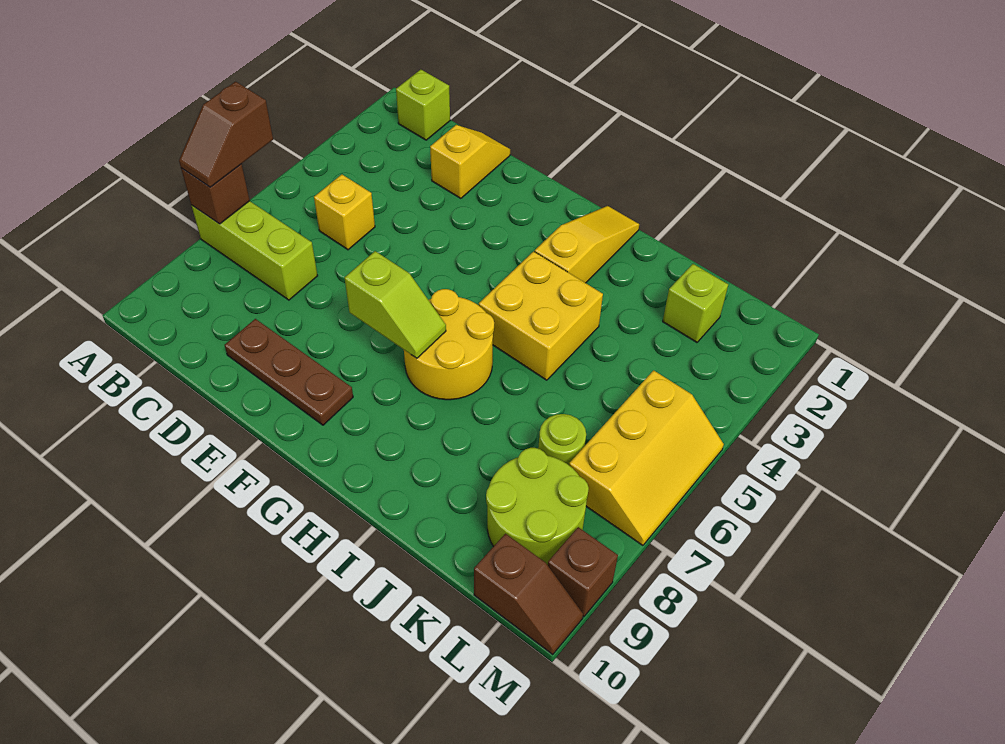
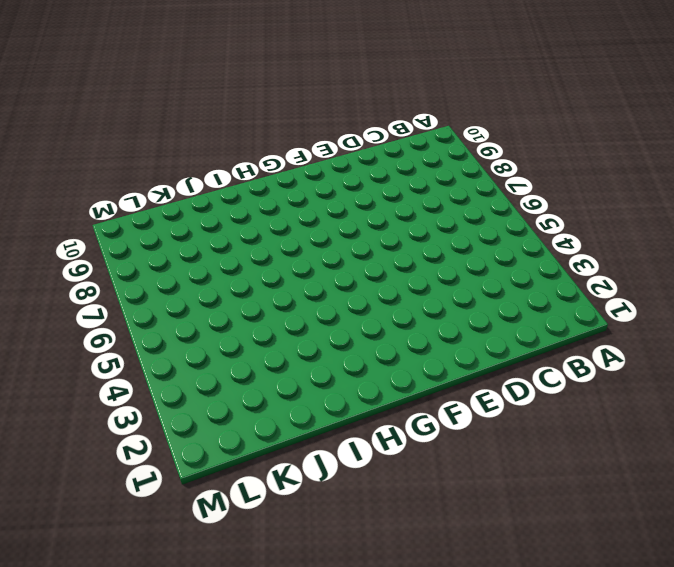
none -> lime brick A7:C7 level 1
none -> lime brick B1 level 1
none -> yellow brick C5 level 1

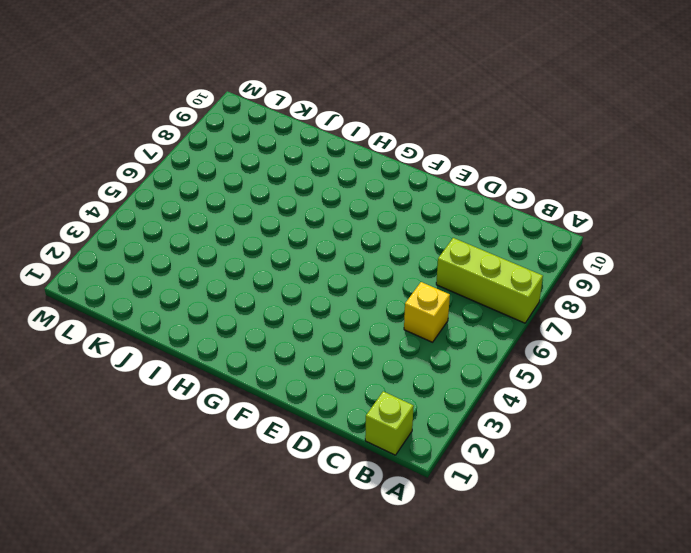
none -> yellow slope D1:D2 level 1 top 2
none -> brown plate D9:F9 level 1
none -> yellow round brick G6:H7 level 1

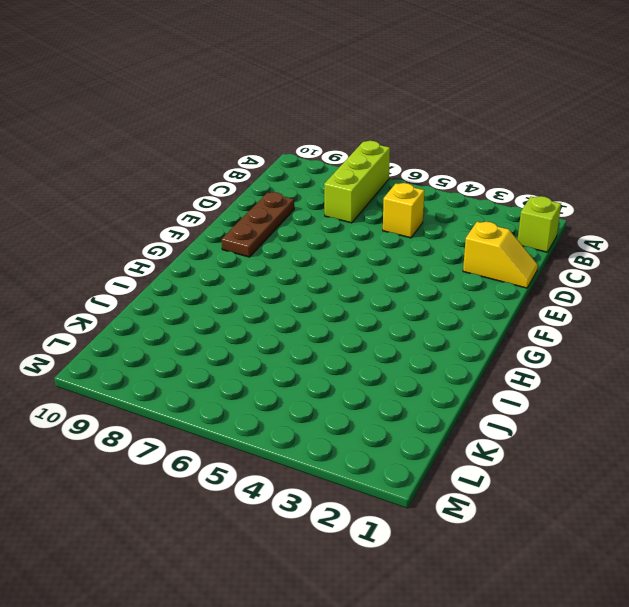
none -> yellow round brick G6:H7 level 1
none -> yellow slope H1:H3 level 1 top 3
none -> yellow brick H4:I5 level 1

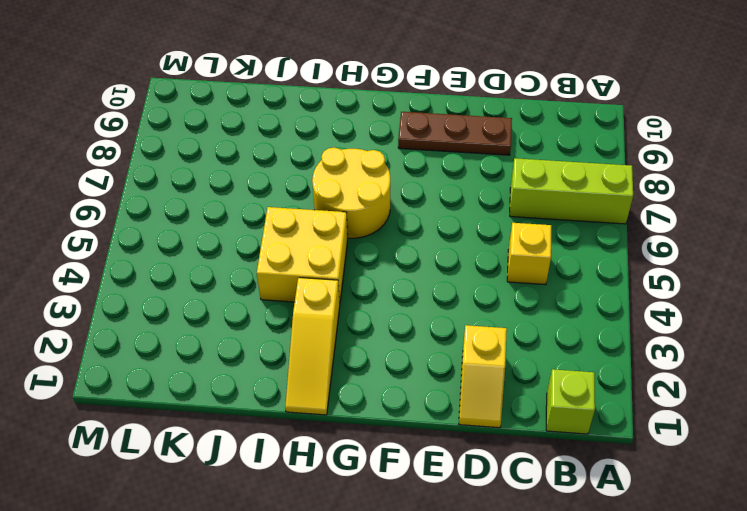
none -> lime brick K2 level 1
none -> lime round brick K7 level 1
none -> lime round brick K8:L9 level 1

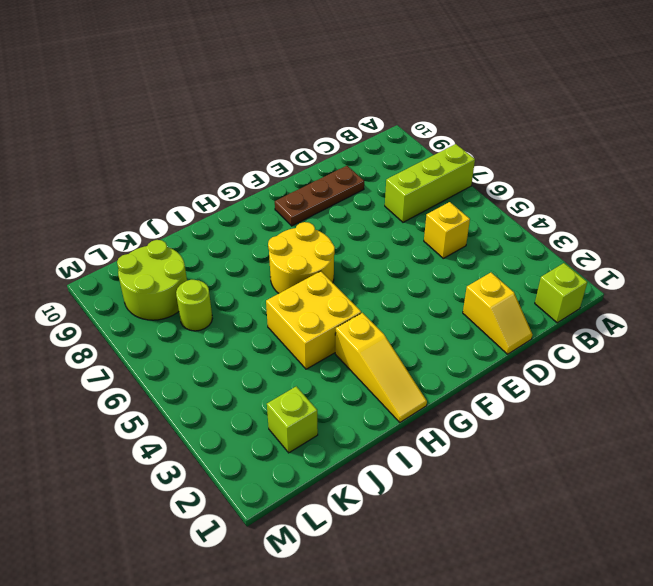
none -> yellow slope L5:M7 level 1 top L
none -> brown slope L10:M10 level 1 top L
none -> brown brick M9 level 1

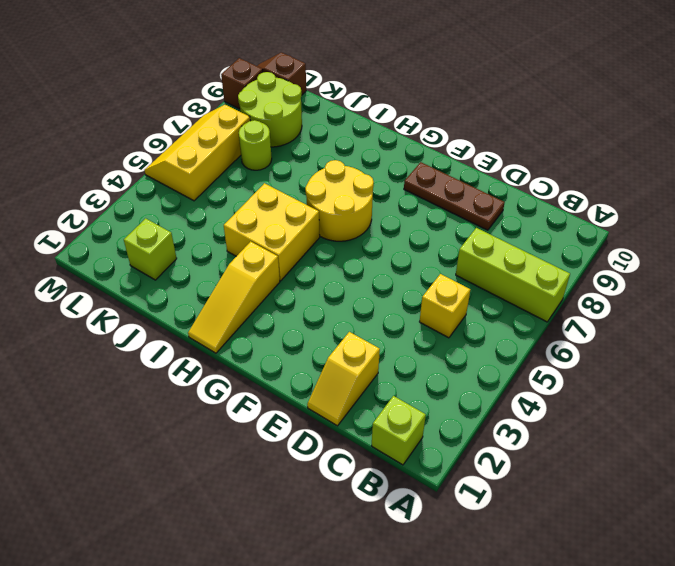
none -> brown brick A7 level 2
none -> lime slope F7:G7 level 2 top F
none -> brown slope A6:A7 level 3 top 6

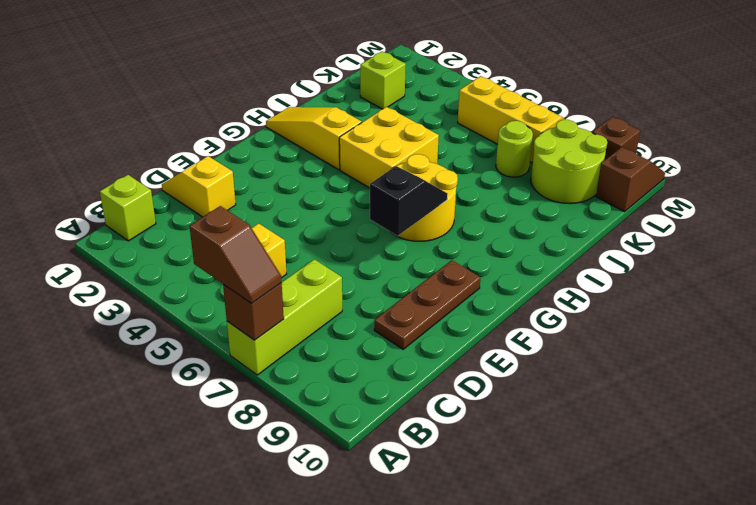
black slope F7:G7 level 2 top F -> lime slope F7:G7 level 2 top F

